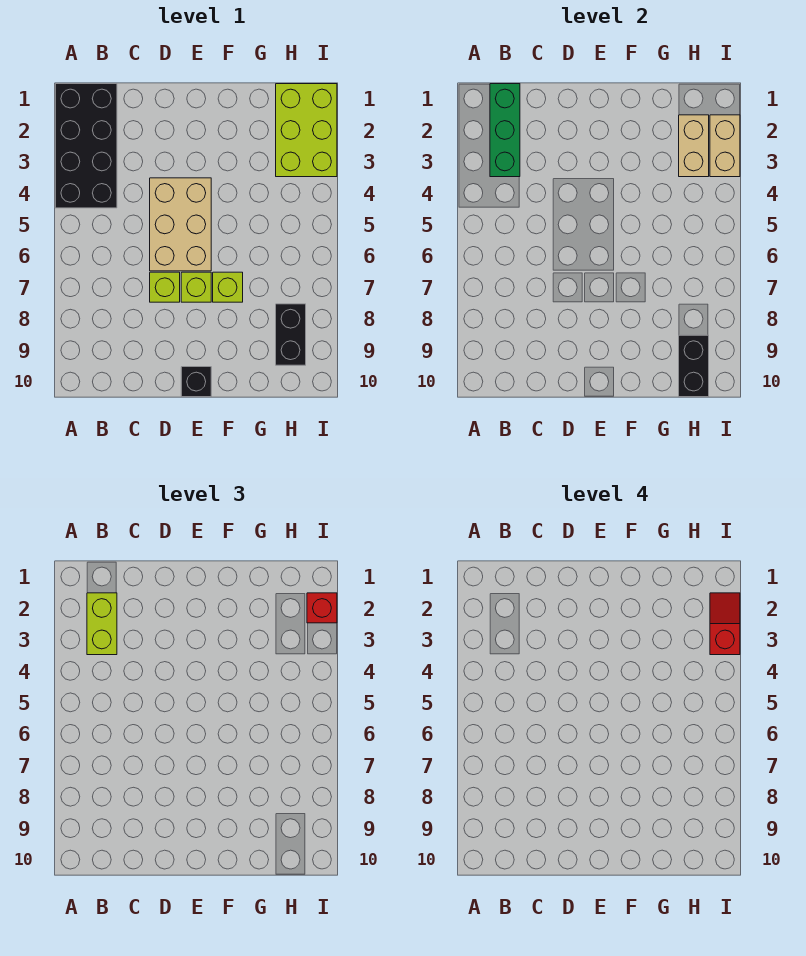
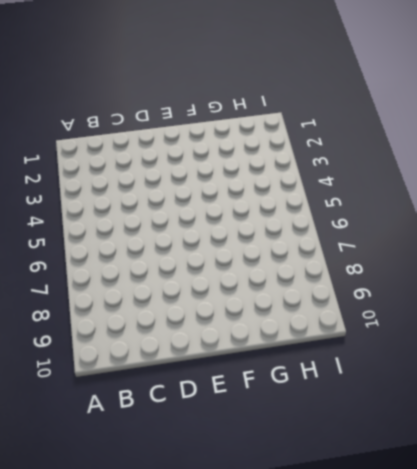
none -> black brick A1:B4 level 1
none -> tan brick D4:E6 level 1
none -> lime brick D7 level 1

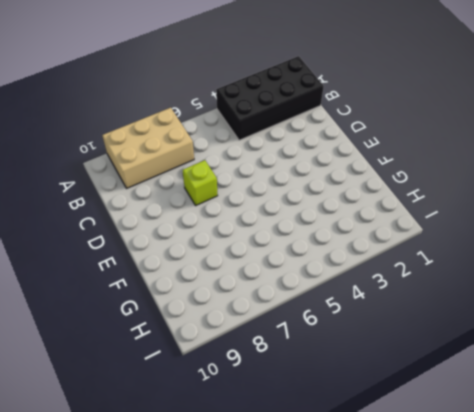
tan brick A7:B9 level 1 -> tan brick D4:E6 level 1
none -> lime brick E7 level 1
none -> black brick E10 level 1
none -> lime brick F7 level 1

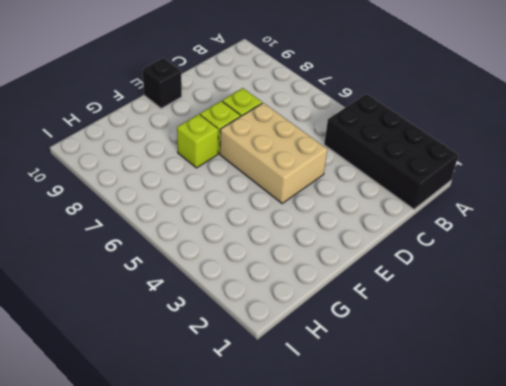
none -> lime brick H1:I3 level 1
none -> black brick H8:H9 level 1
none -> green brick B1:B3 level 2

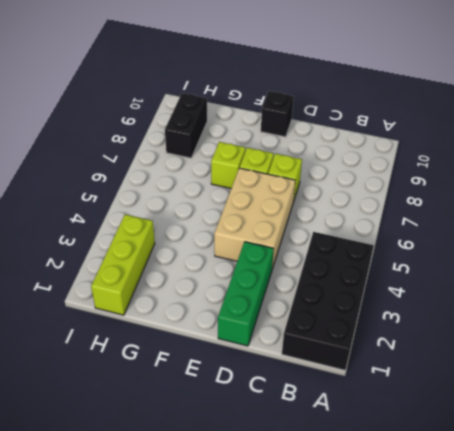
green brick D1:D3 level 1 -> green brick B1:B3 level 2
lime brick H1:H3 level 1 -> lime brick H1:I3 level 1
none -> tan brick H2:H3 level 2
none -> black brick H9:H10 level 2
none -> tan brick I2:I3 level 2

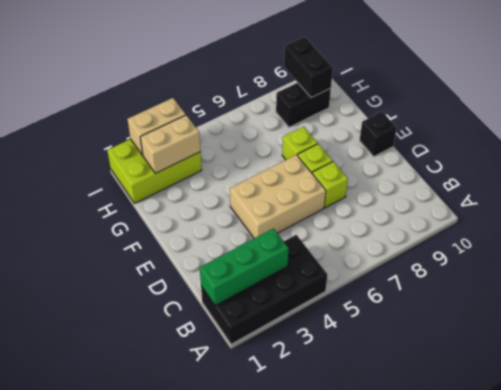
black brick H9:I9 level 2 -> black brick H9:H10 level 2
none -> lime brick B2:B3 level 3
none -> red brick I2 level 3
none -> red slope I2:I3 level 4 top 3

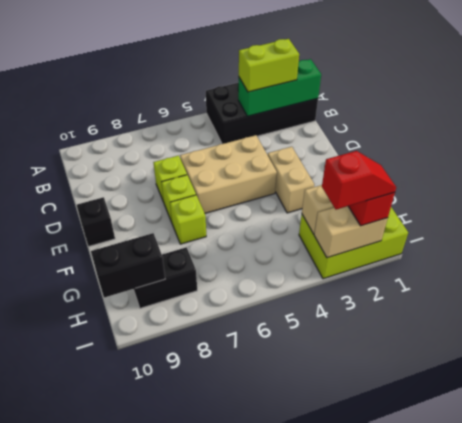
tan brick E3:F3 level 1 -> none

